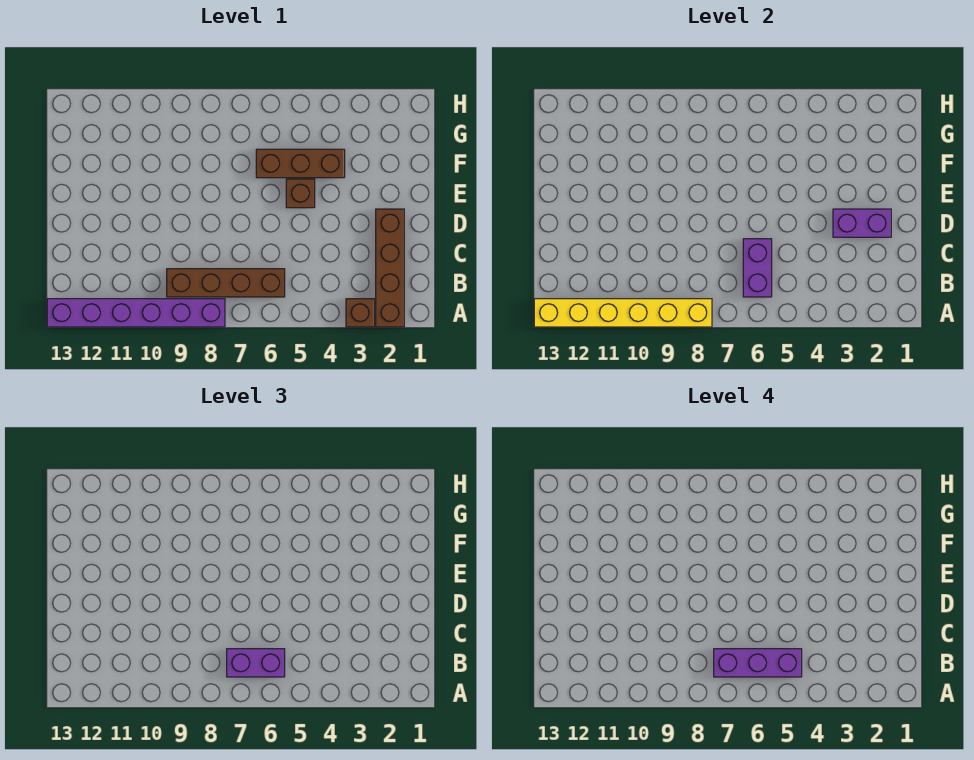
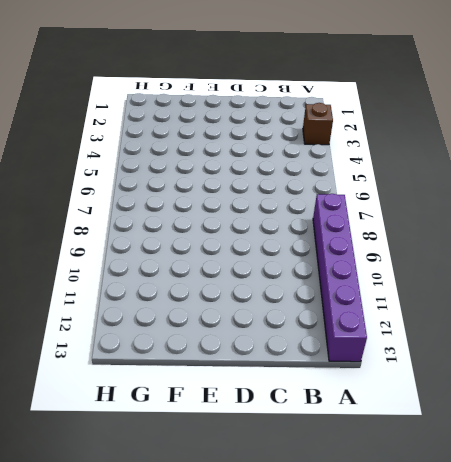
none -> brown brick A2:D2 level 1
none -> brown brick B6:B9 level 1

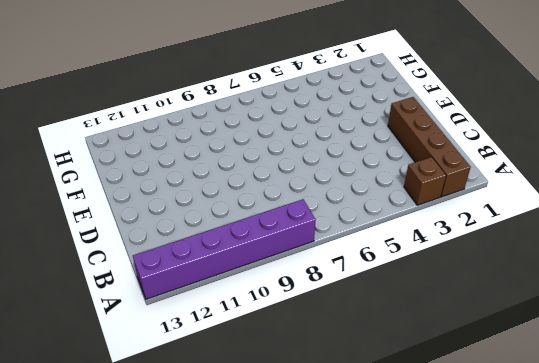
none -> brown brick B6:B9 level 1
none -> brown brick E5 level 1

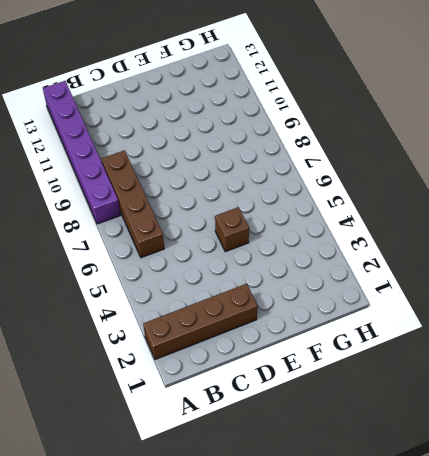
none -> brown brick A3 level 1
none -> brown brick F4:F6 level 1

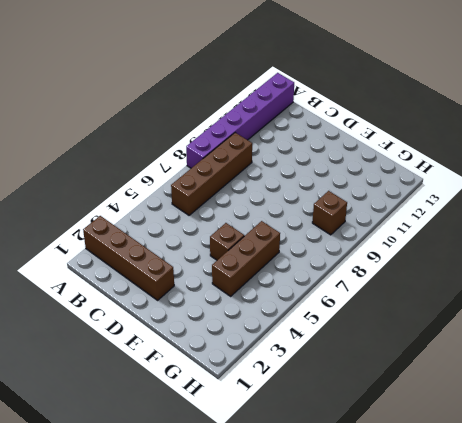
brown brick G9 level 1 -> brown brick A3 level 1
none -> yellow brick A8:A13 level 2
none -> purple brick B6:C6 level 2

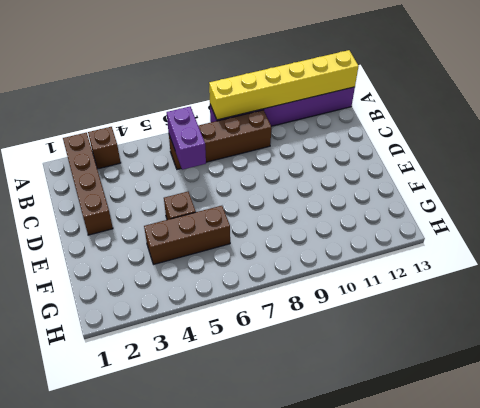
none -> purple brick D2:D3 level 2
none -> purple brick B6:B7 level 3

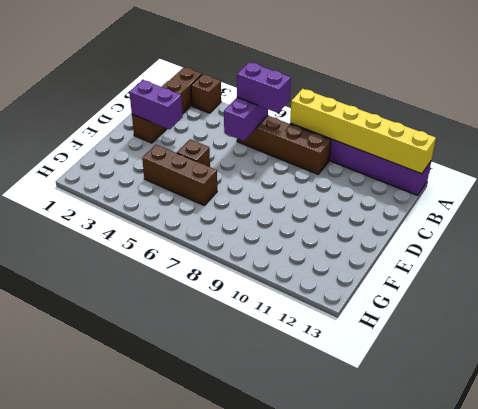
none -> purple brick B5:B7 level 4

